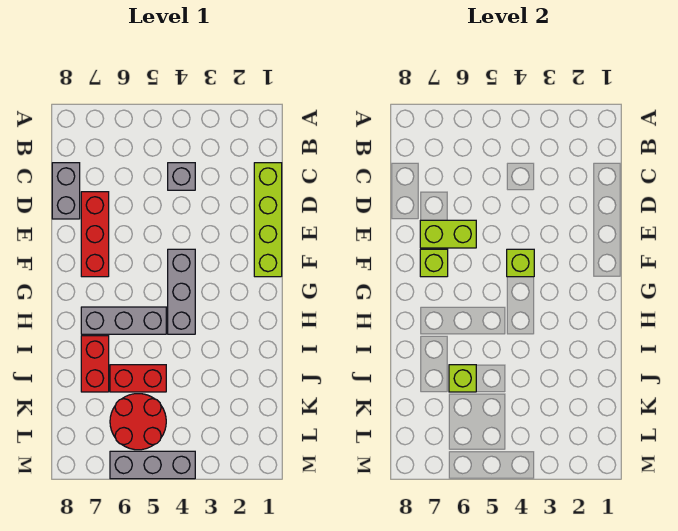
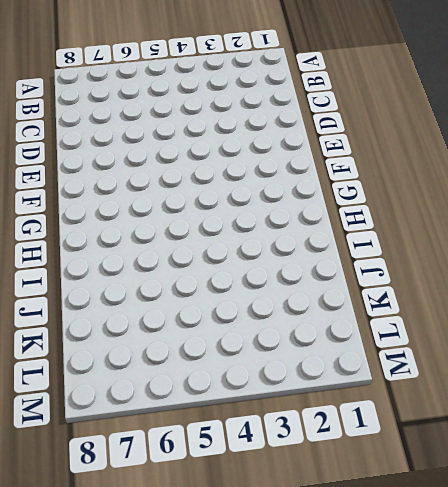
none -> lime brick C1:F1 level 1
none -> grey brick C4 level 1
none -> grey brick C8:D8 level 1

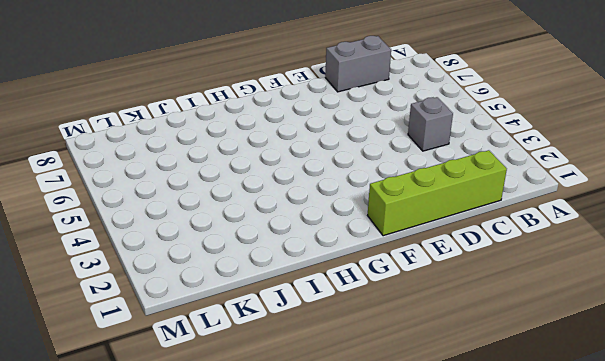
none -> red brick D7:F7 level 1
none -> grey brick F4:H4 level 1
none -> grey brick H5:H7 level 1

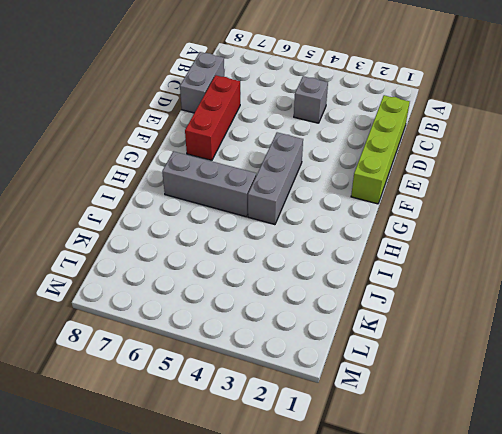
none -> red brick I7:J7 level 1
none -> red brick J5:J6 level 1
none -> red round brick K5:L6 level 1

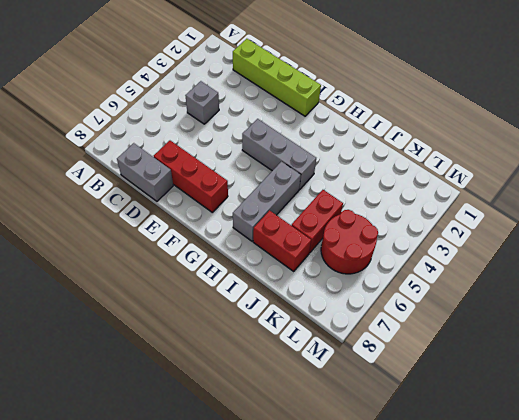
none -> grey brick M4:M6 level 1
none -> lime brick E6:E7 level 2
none -> lime brick F4 level 2

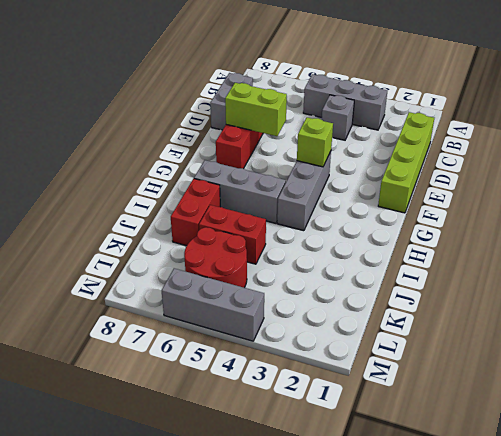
grey brick B3:B5 level 1 -> none
none -> lime brick F7 level 2
none -> lime brick J6 level 2

